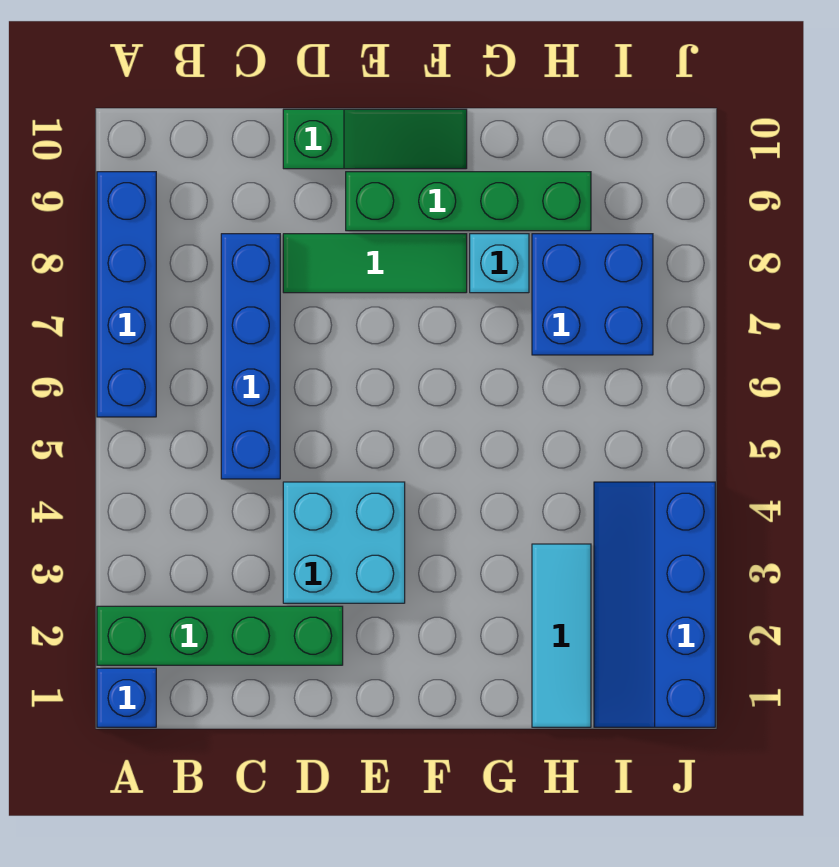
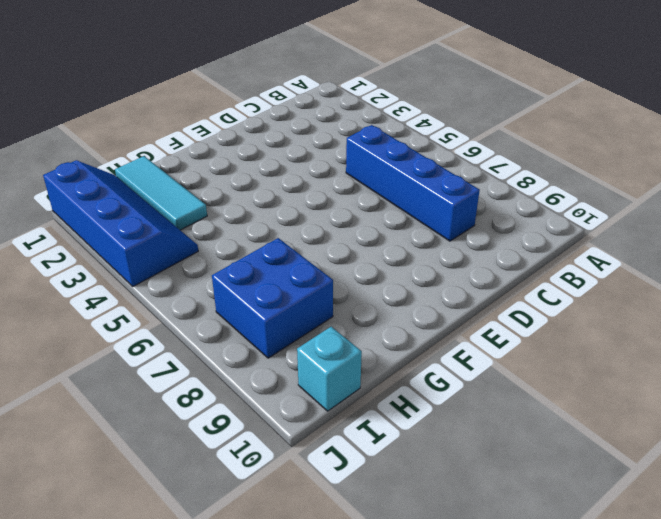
cyan brick I10 level 1 -> cyan brick G8 level 1
none -> blue brick A1 level 1
none -> green brick A2:D2 level 1
none -> blue brick A6:A9 level 1

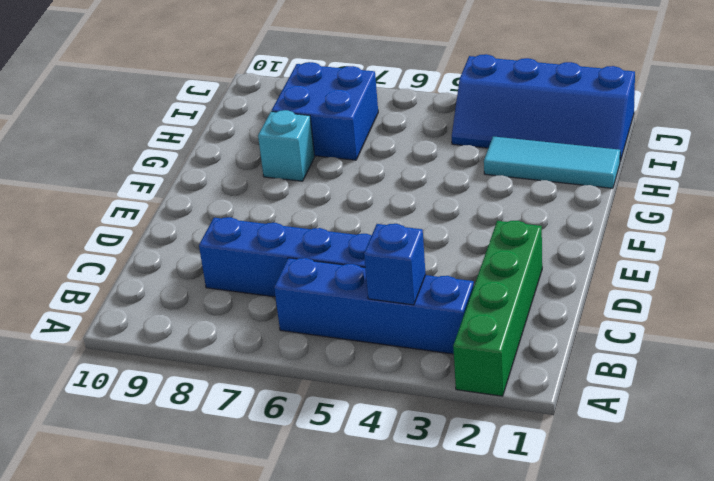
blue brick B3:B6 level 1 -> blue brick A6:A9 level 1
blue brick B4 level 2 -> blue brick A1 level 1
none -> cyan brick D3:E4 level 1
none -> green tile D8:F8 level 1
none -> green slope D10:F10 level 1 top D

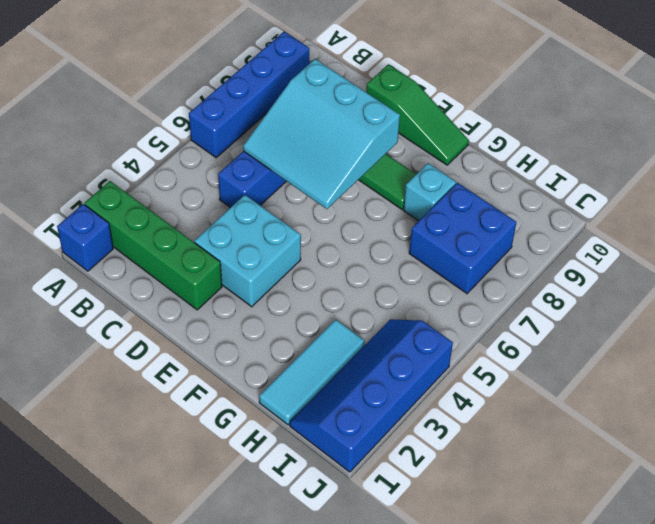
cyan slope C6:E8 level 2 top 8 -> none
none -> green brick E9:H9 level 1

